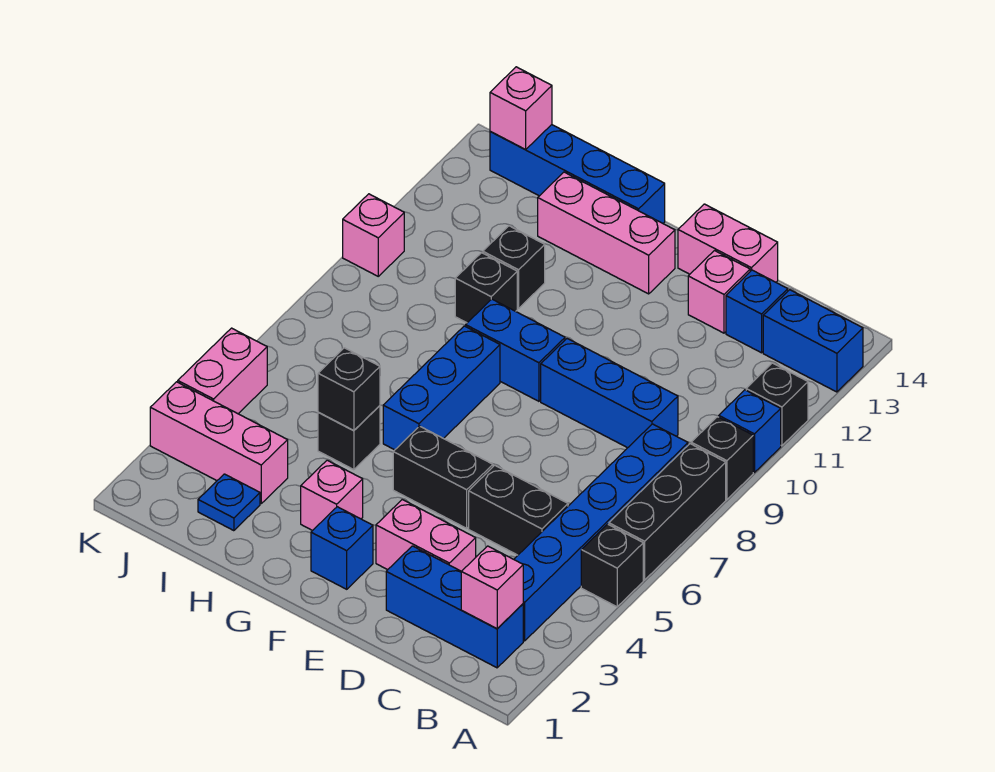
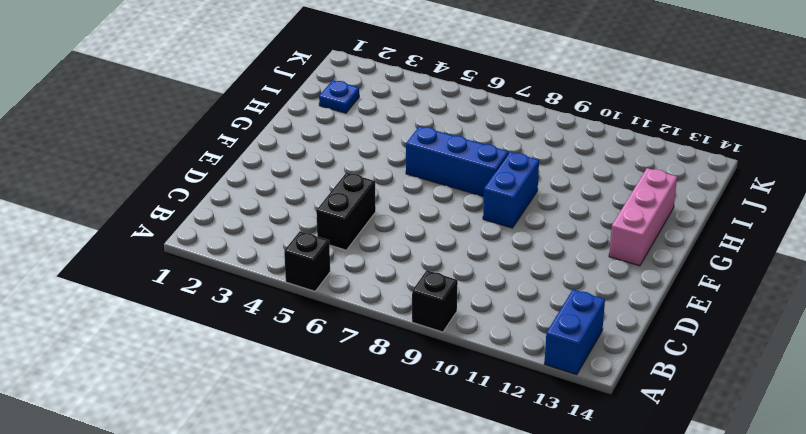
none -> black brick A6:A8 level 1
none -> blue brick A10 level 1
none -> black brick A11 level 1
none -> blue brick B2:D2 level 1

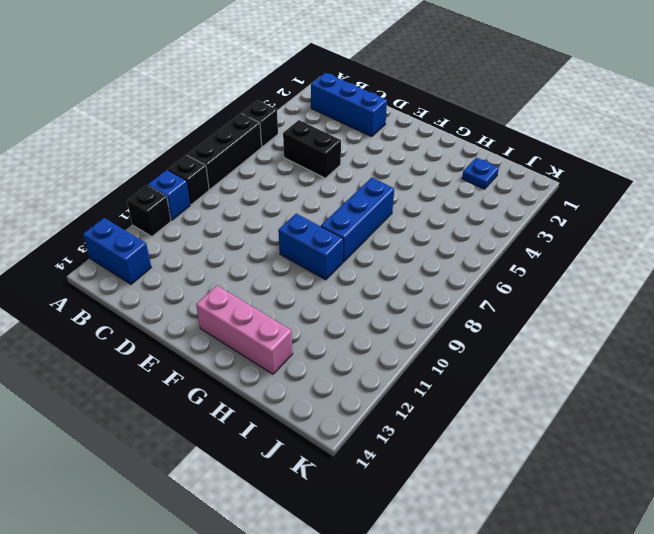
none -> blue brick B3:B8 level 1
none -> blue brick C9:E9 level 1
none -> blue brick C13 level 1
none -> pink brick D3:E3 level 1

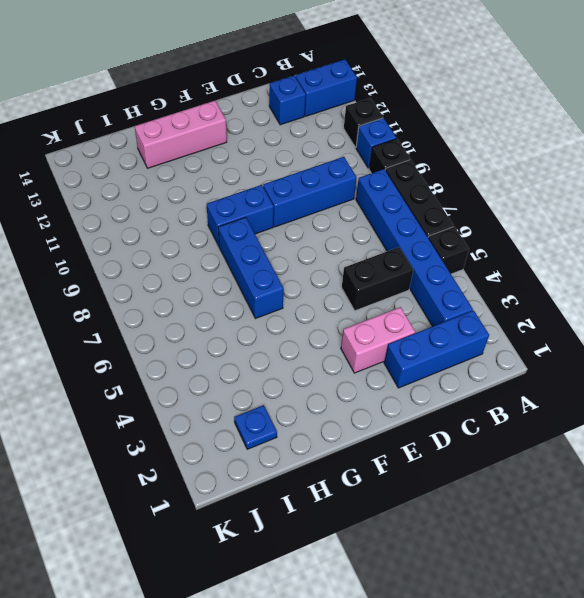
none -> pink brick D13 level 1
none -> pink brick D14:E14 level 1
none -> black brick E5:F5 level 1
none -> blue brick F2 level 1

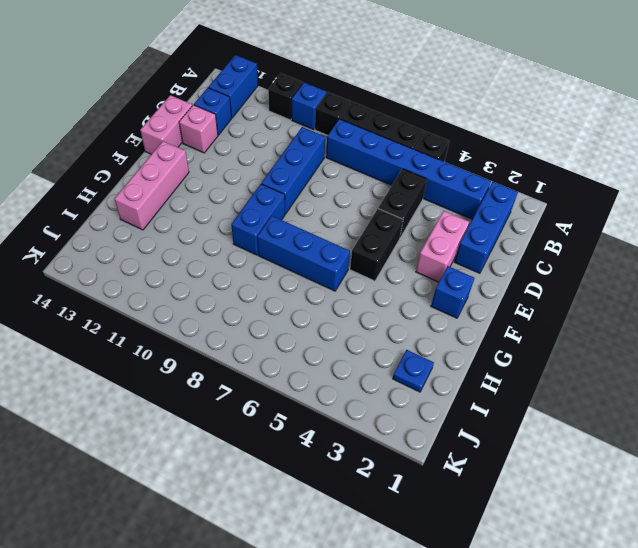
none -> pink brick G3 level 1
none -> blue brick G14:J14 level 1
none -> black brick H5 level 1
none -> black brick H10 level 1

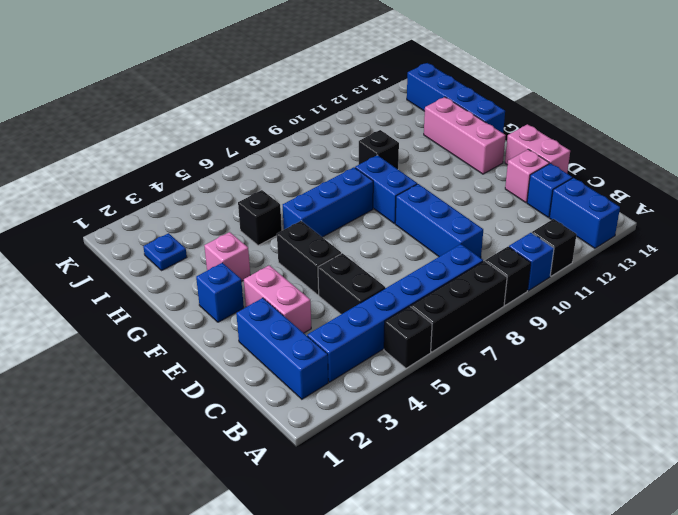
none -> black brick H11 level 1
none -> pink brick I3:K3 level 1
none -> pink brick K4:K5 level 1
none -> pink brick K10 level 1

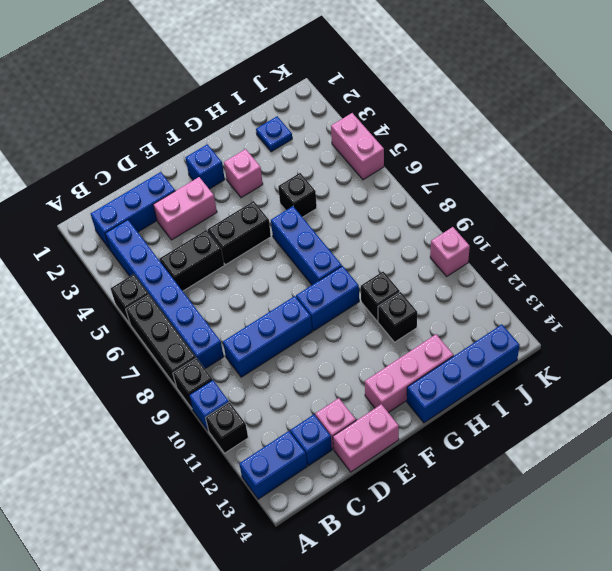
none -> pink brick I3:K3 level 1
none -> pink brick B2 level 2
none -> black brick H5 level 2
none -> pink brick J14 level 2

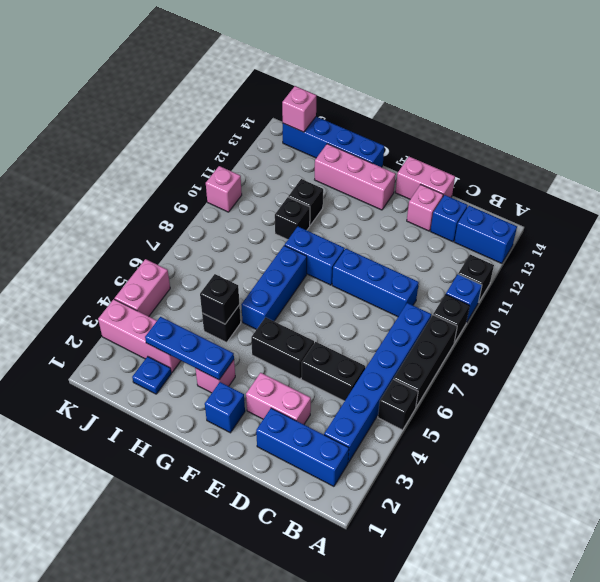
blue plate G3:I3 level 2 -> none
none -> pink brick B2 level 2

